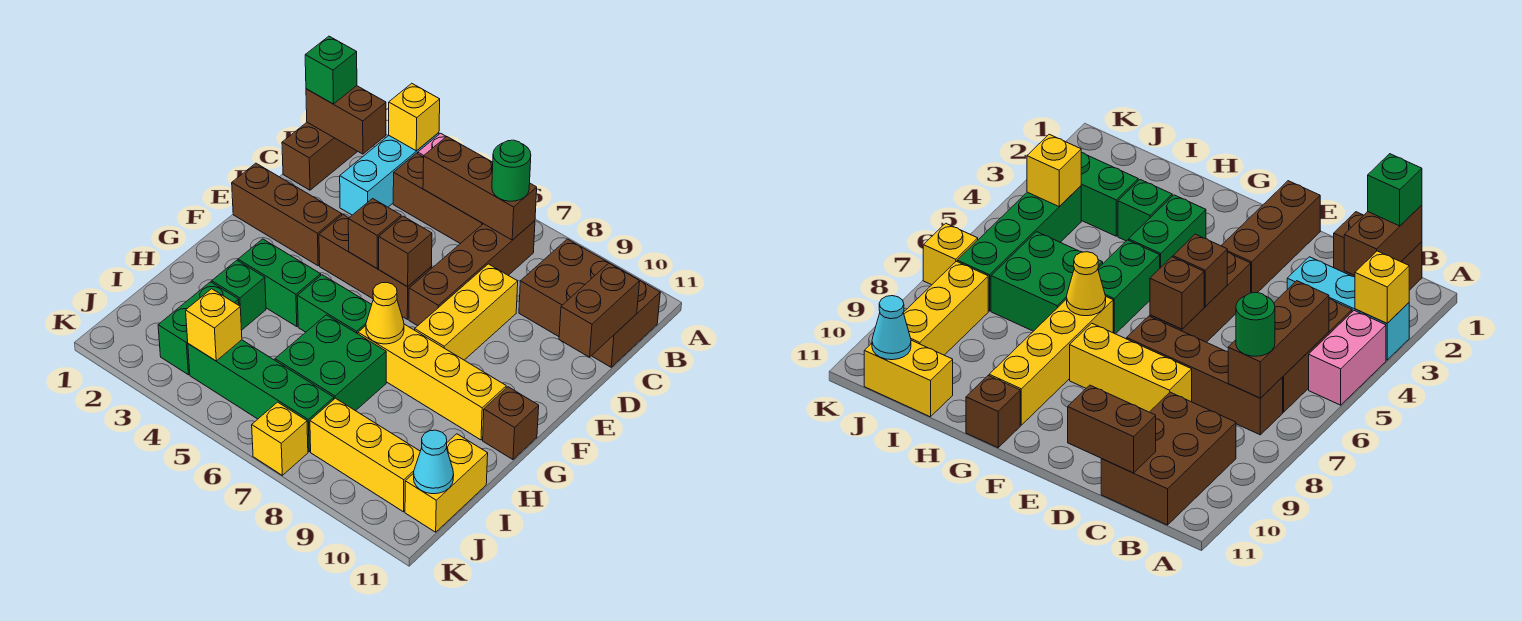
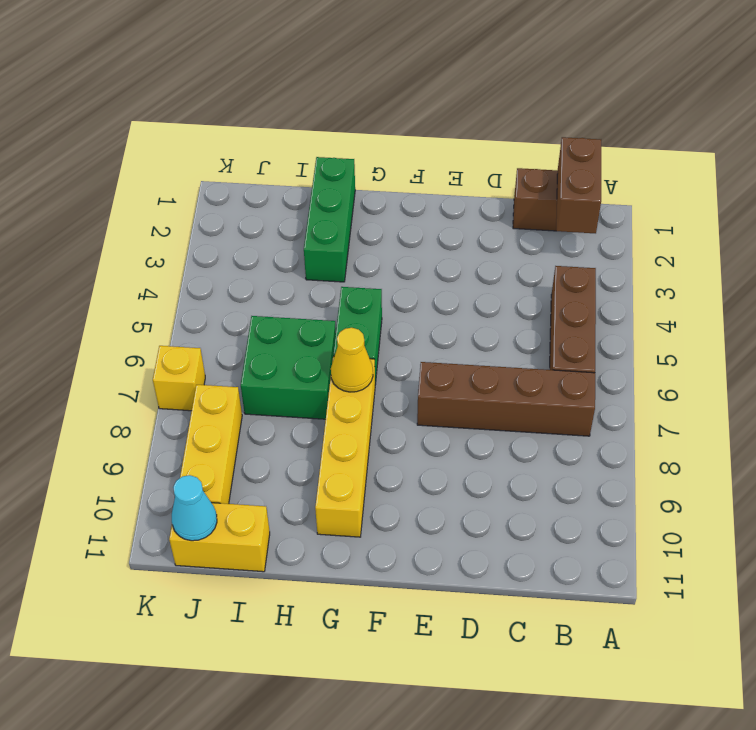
green brick H1:H3 level 1 -> green brick H3 level 1
none -> cyan brick A3:C3 level 1
none -> pink brick A4:A5 level 1
none -> brown brick B9:C11 level 1
none -> yellow brick D8:F8 level 1

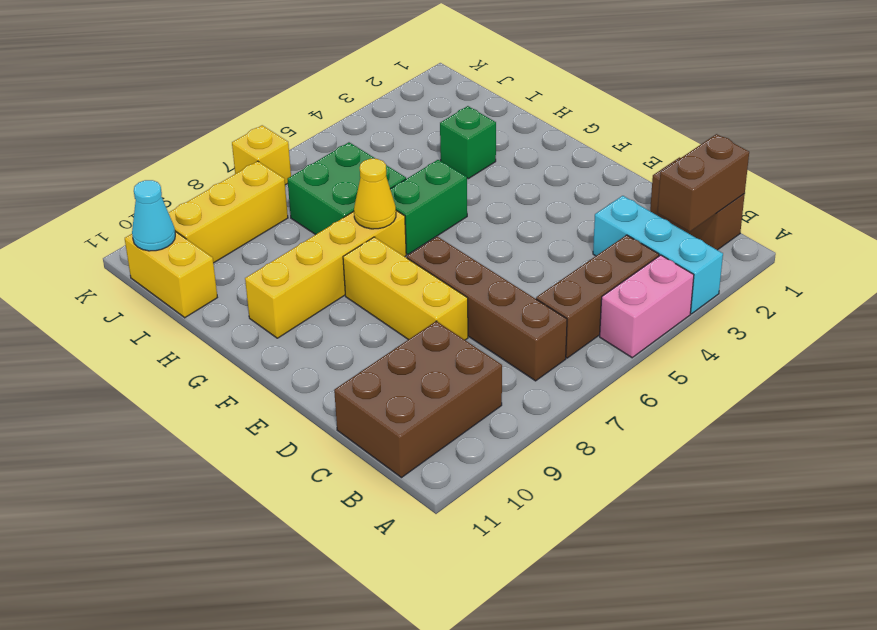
none -> brown brick E1:E3 level 1
none -> brown brick E4:E6 level 1
none -> green brick G3:G4 level 1
none -> brown brick G11 level 1

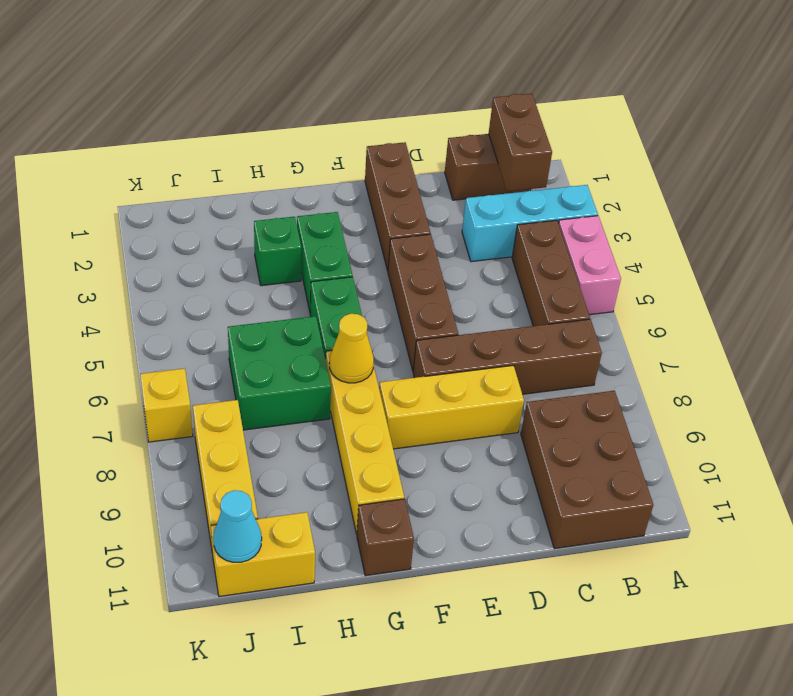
none -> green brick I3:J3 level 1
none -> green brick J4:J7 level 1
none -> yellow brick A3 level 2
none -> brown brick B5:B7 level 2

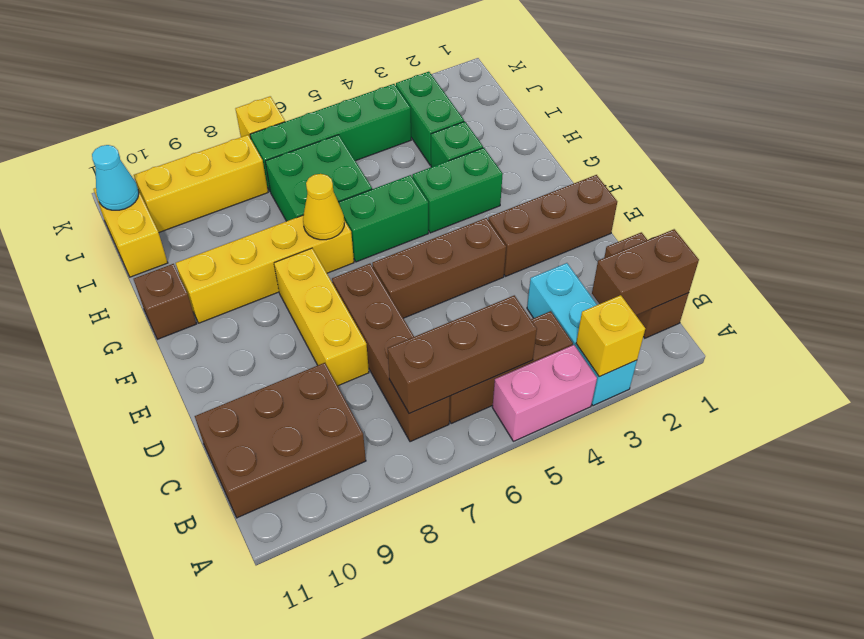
none -> brown brick C11:D11 level 2
none -> brown brick E5 level 2
none -> brown brick E6 level 2
none -> yellow brick J4 level 2

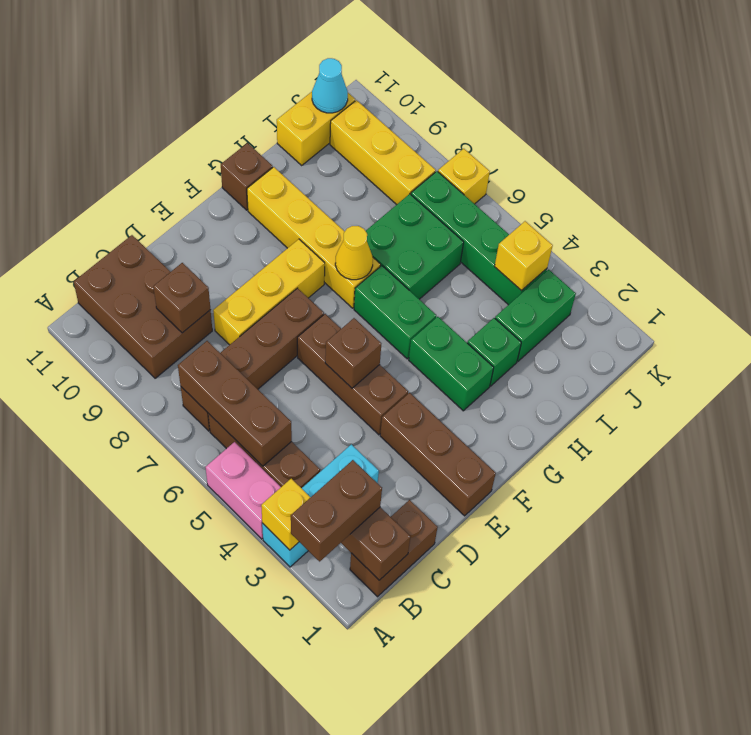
brown brick A2:B2 level 3 -> brown brick C11:D11 level 2
brown brick C9 level 2 -> brown brick E6 level 2
none -> green brick B1 level 3
none -> green round brick B7 level 3

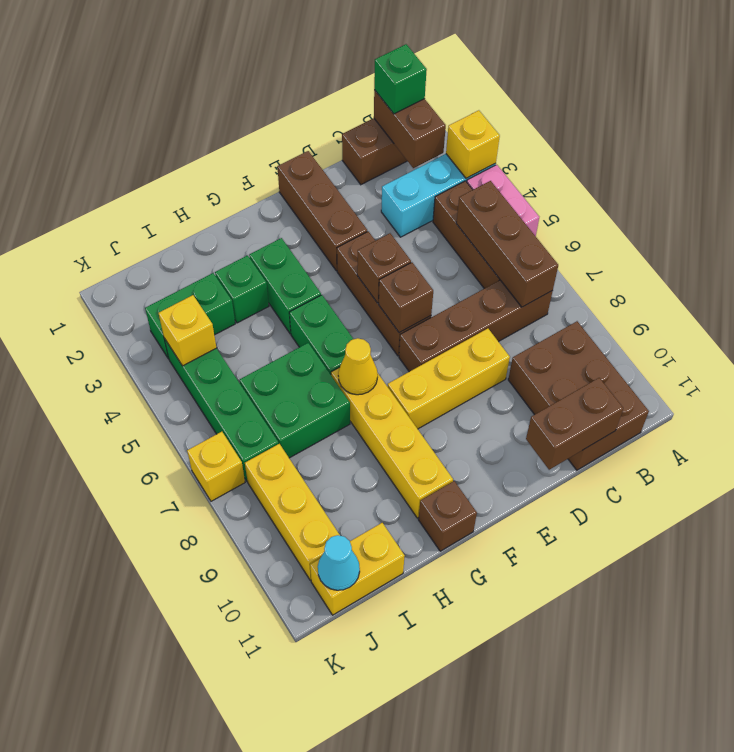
none -> green round brick B7 level 3

